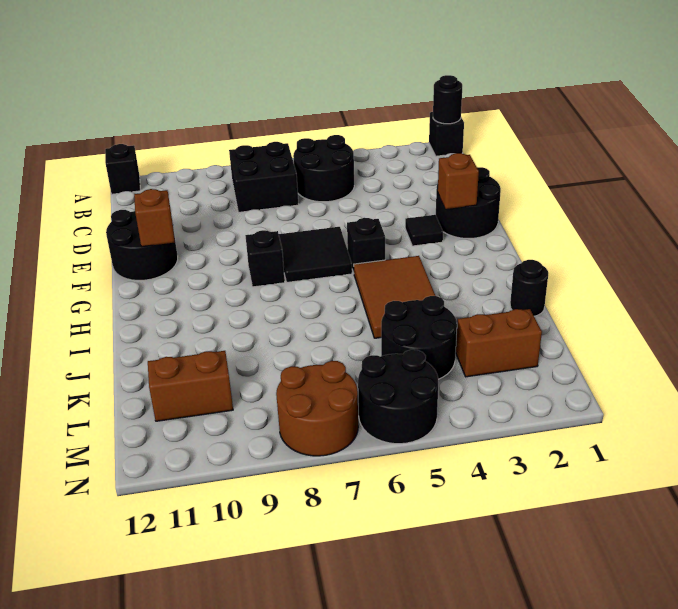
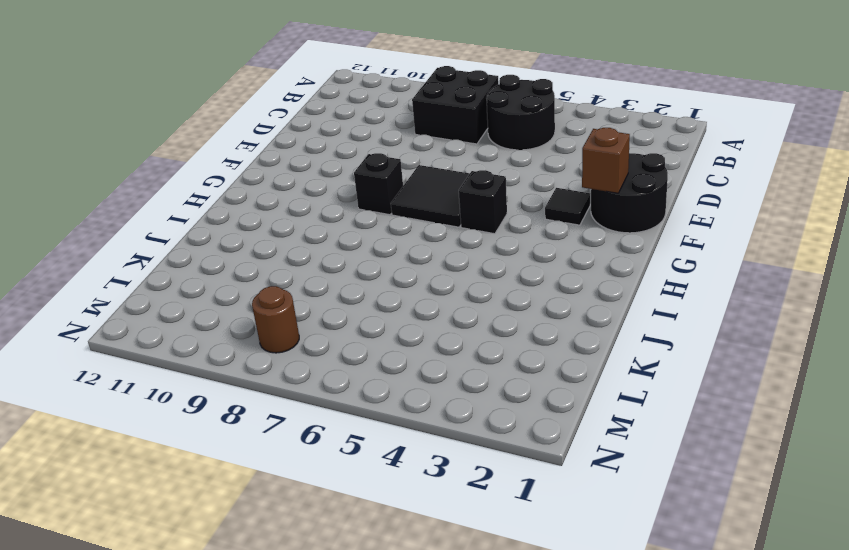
brown round brick M8 level 1 -> brown round brick M7:N8 level 1
none -> black brick A1 level 1
none -> black brick A12 level 1
none -> black round brick E11:F12 level 1

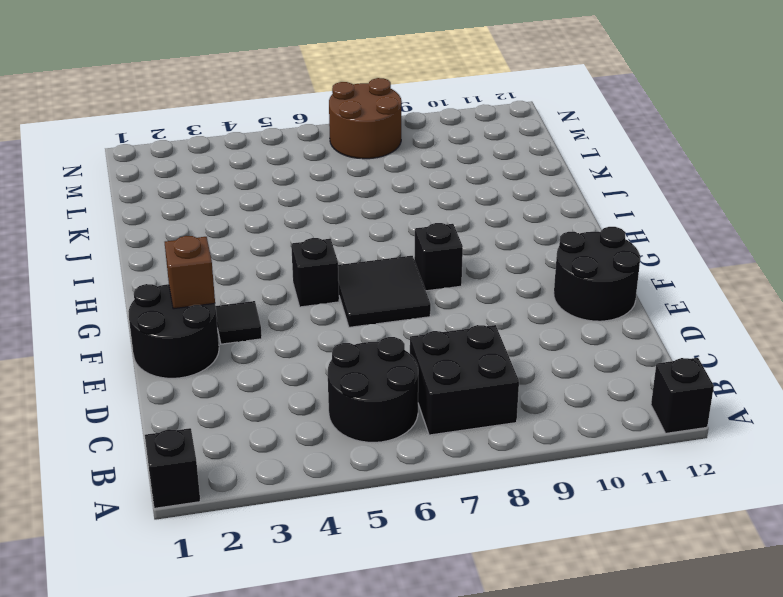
none -> brown tile H4:J5 level 1
none -> black round brick J1 level 1
none -> black round brick K4:L5 level 1

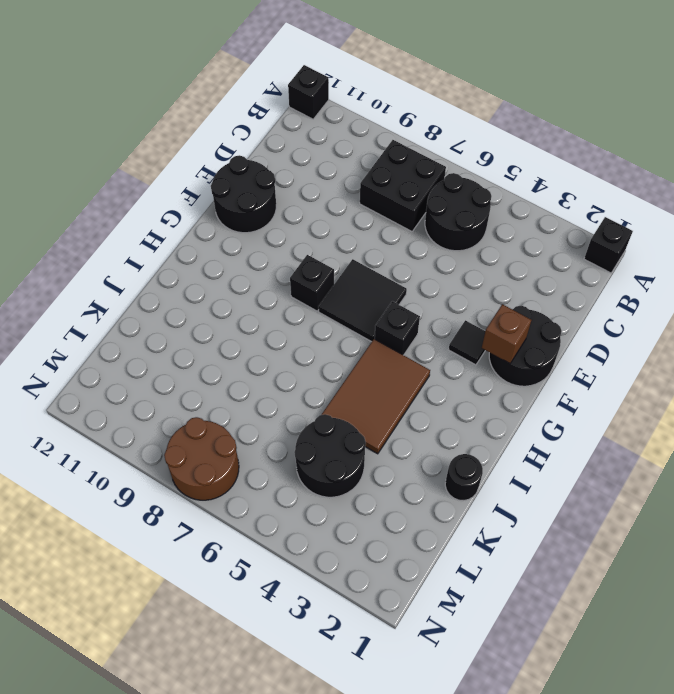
none -> brown brick L2:L3 level 1
none -> brown brick L10:L11 level 1
none -> black round brick M5:N6 level 1

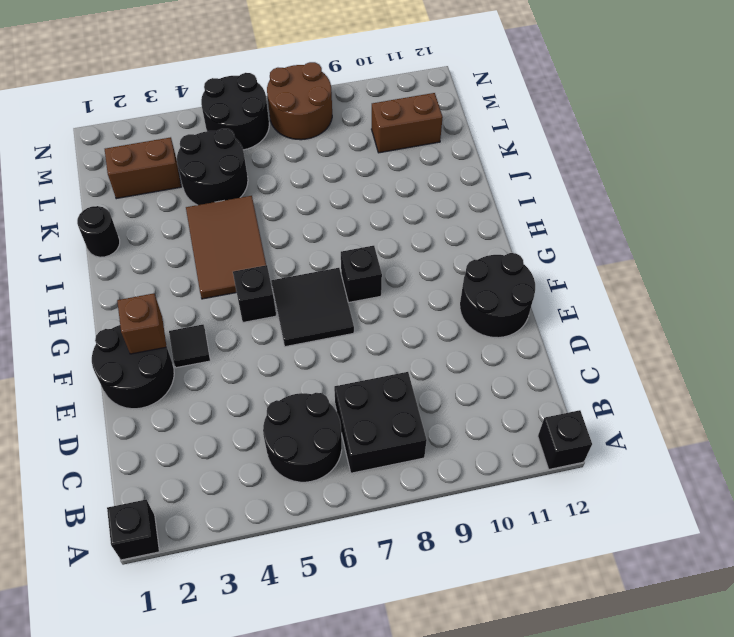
none -> black round brick A1 level 2
none -> brown brick F11 level 2

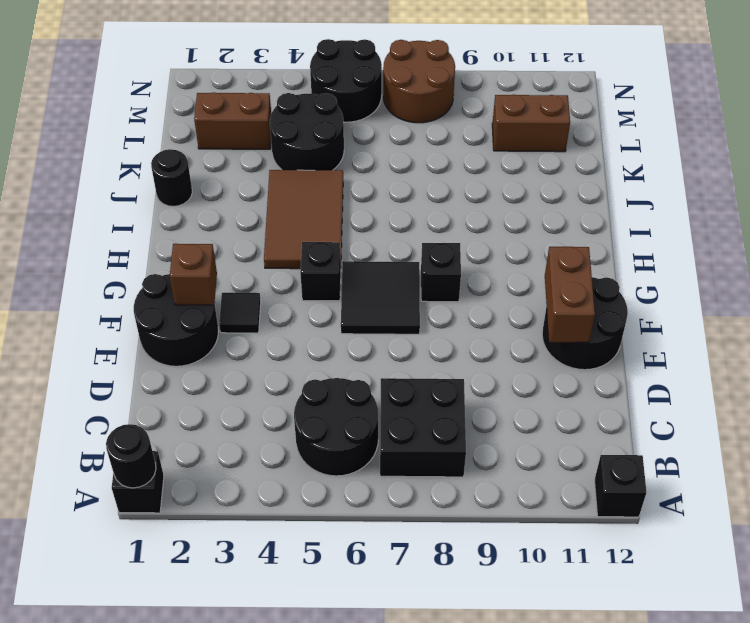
brown brick E11:F11 level 2 -> brown brick F11 level 2

